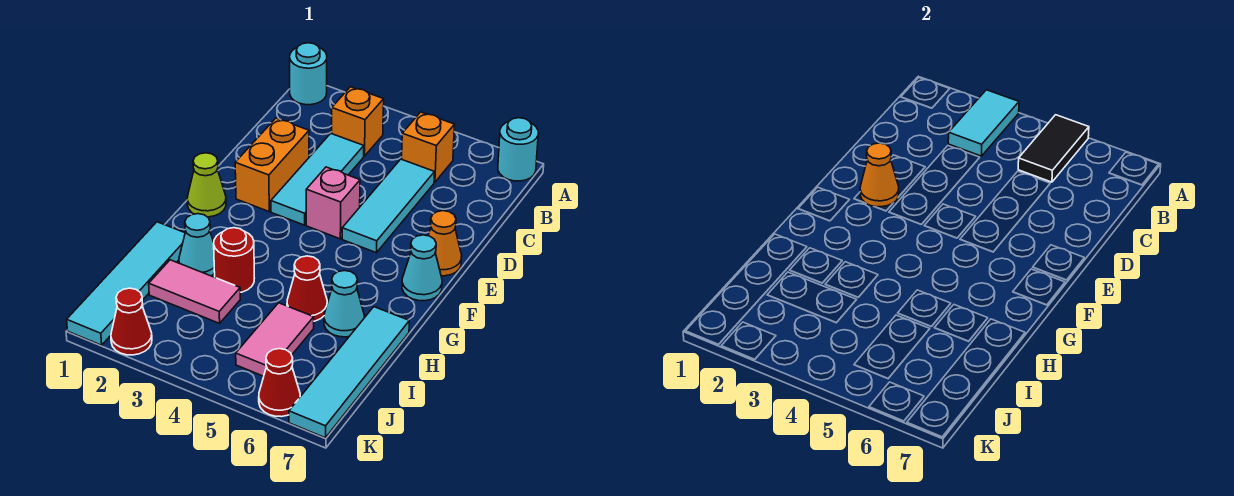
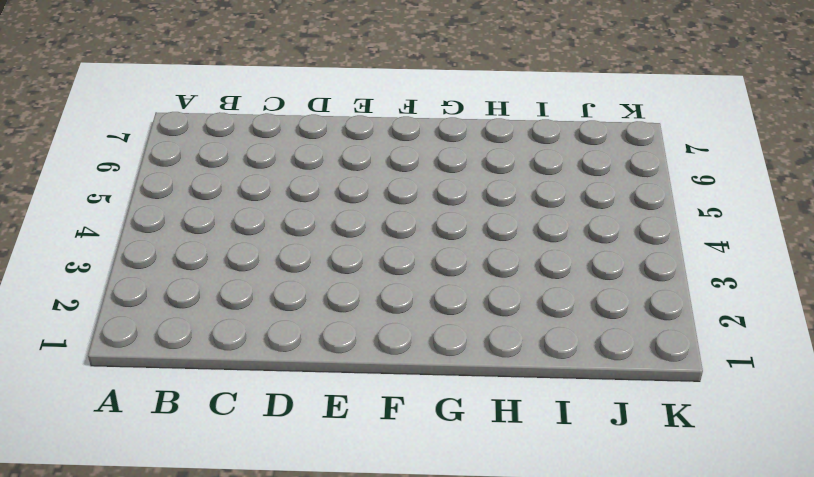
none -> cyan round brick A1 level 1
none -> cyan round brick A7 level 1
none -> orange brick B3 level 1

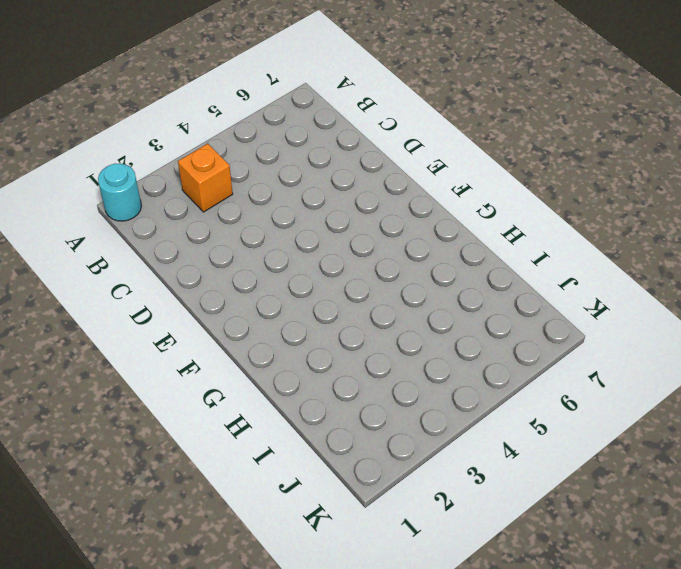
none -> cyan round brick A7 level 1
none -> orange brick B5 level 1
none -> cyan tile C3:E3 level 1

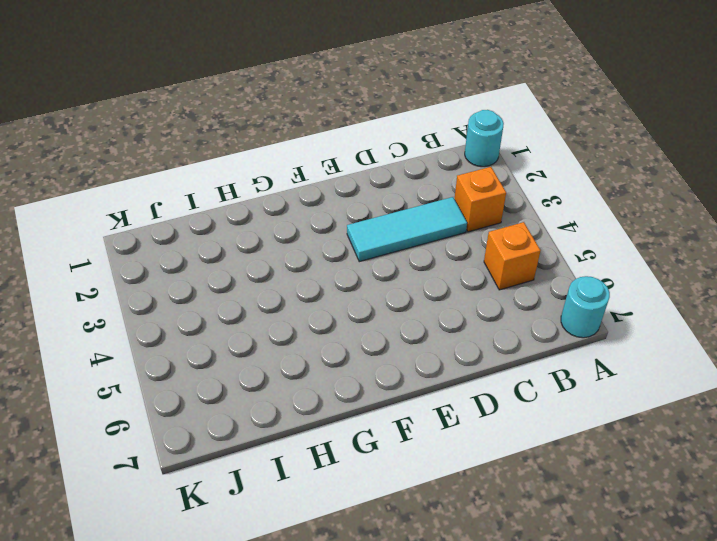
none -> cyan tile C5:E5 level 1
none -> orange brick D2:E2 level 1
none -> pink brick E4 level 1

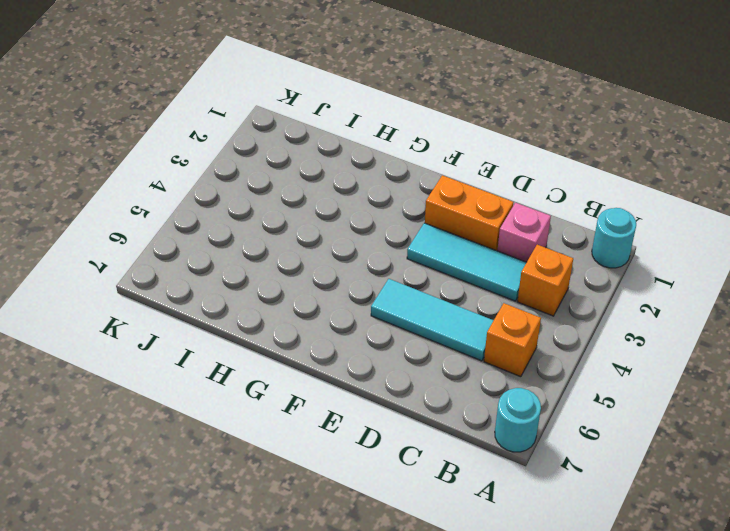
pink brick C2 level 1 -> pink brick E4 level 1
none -> orange cone E7 level 1
none -> lime cone F1 level 1
none -> cyan cone F7 level 1

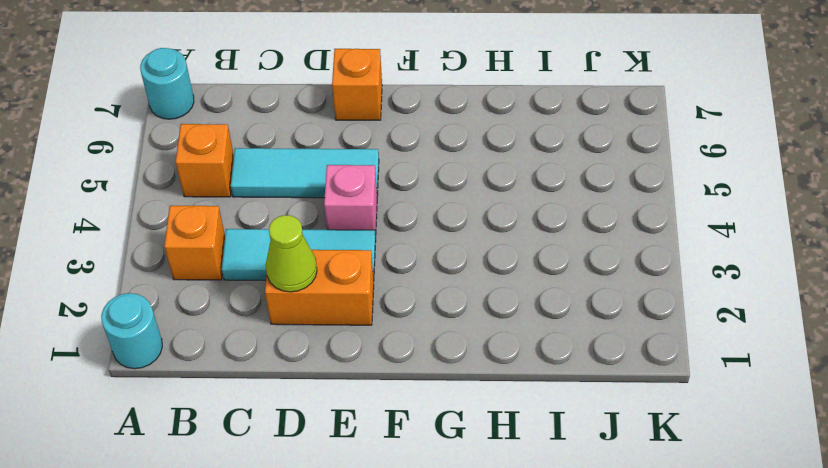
lime cone D2 level 2 -> lime cone F1 level 1
orange brick E7 level 1 -> orange cone E7 level 1
none -> cyan cone F7 level 1
none -> cyan tile H1:K1 level 1
none -> cyan cone H2 level 1

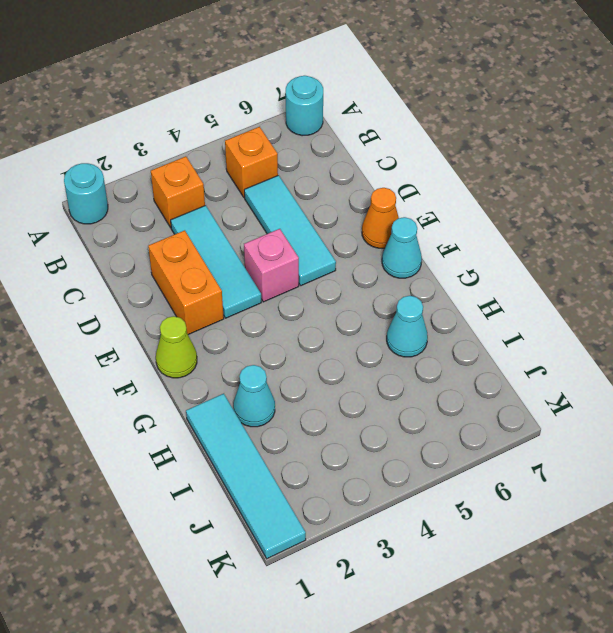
none -> red round brick H3 level 1
none -> red cone H5 level 1
none -> cyan tile H7:K7 level 1

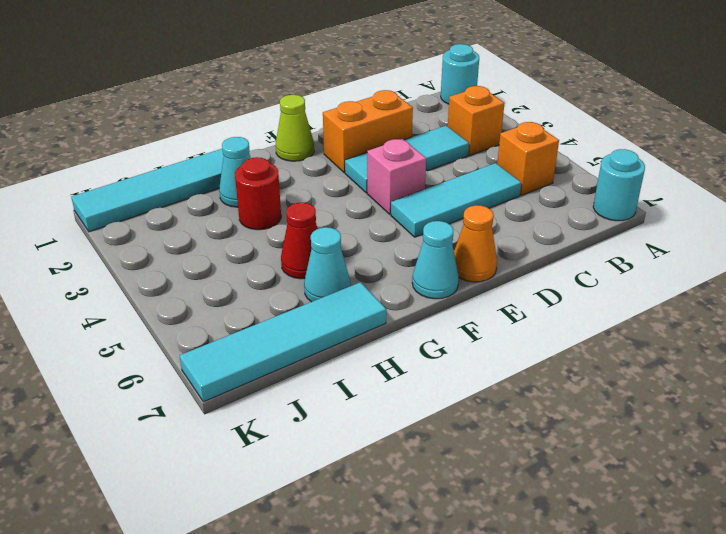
none -> pink tile I2:I3 level 1
none -> pink tile I5:J5 level 1
none -> red cone K2 level 1

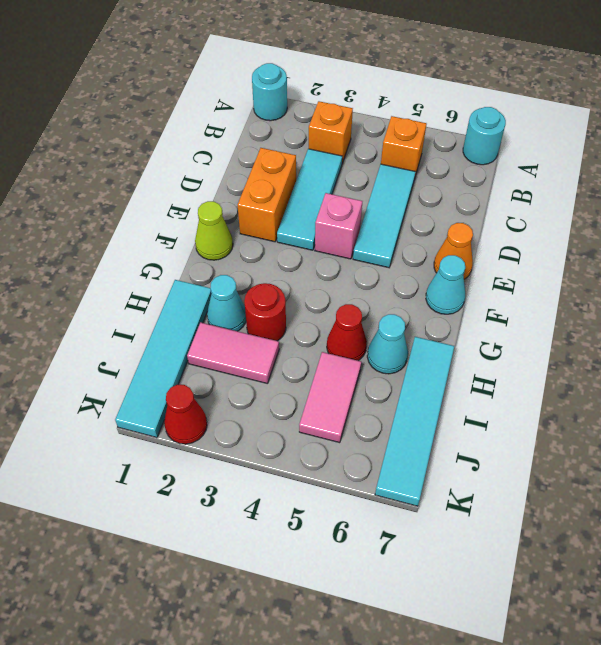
none -> red cone K6 level 1
none -> cyan tile A3:B3 level 2
none -> black tile A5:B5 level 2

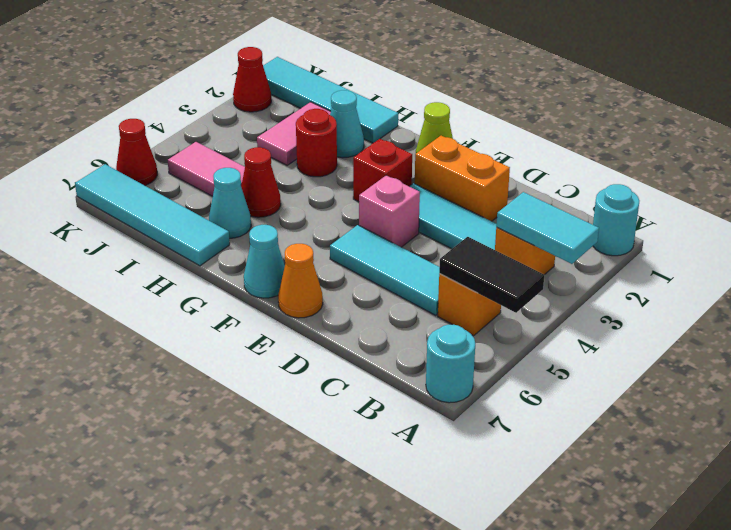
red brick F3 level 1 -> none
none -> orange cone E2 level 2

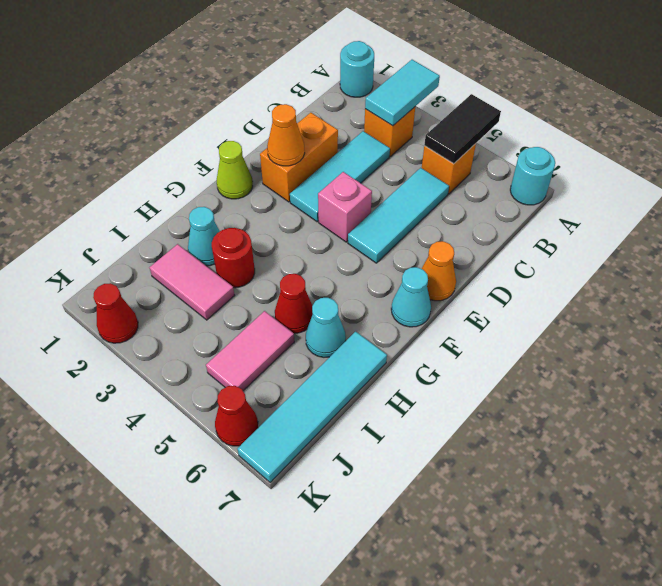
none -> cyan tile H1:K1 level 1

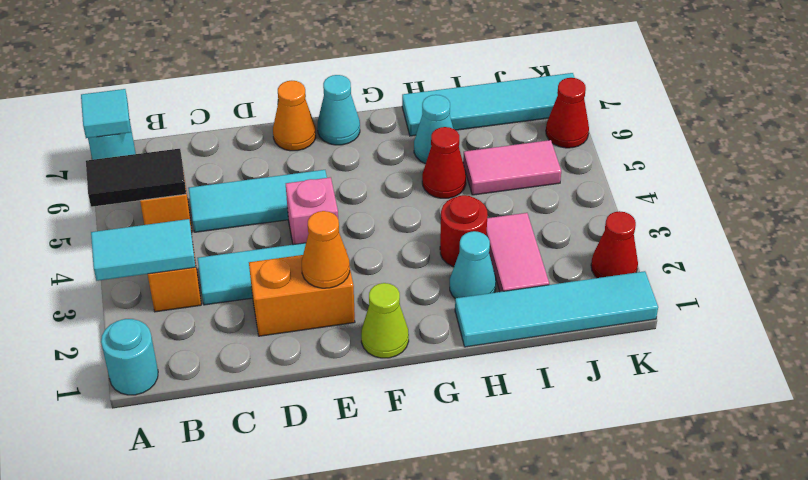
cyan tile A7 level 2 -> none

